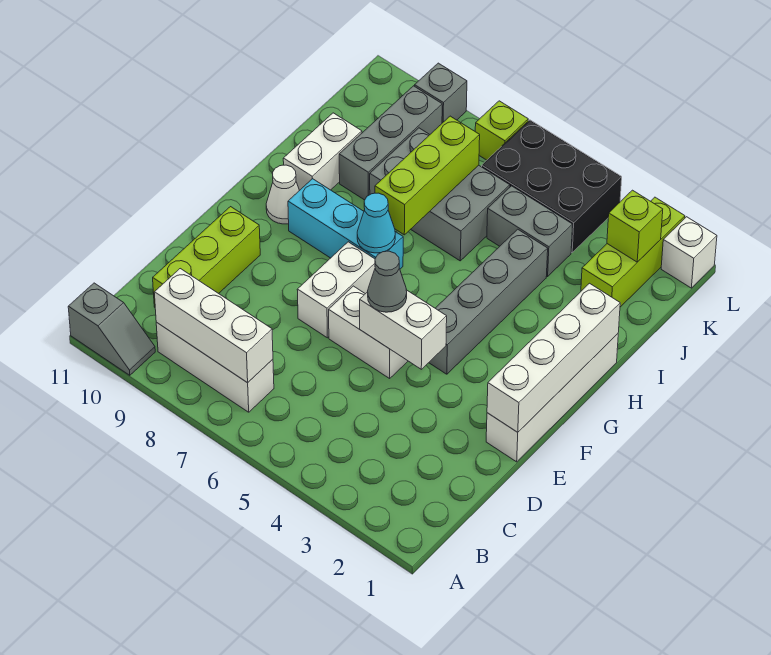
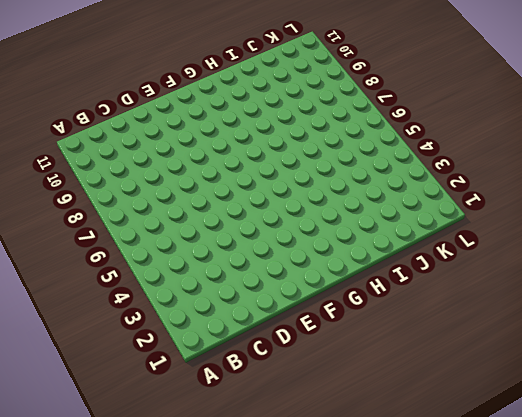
none -> grey slope A10:A11 level 1 top 11
none -> white brick B7:B9 level 1
none -> lime brick C10:E10 level 1

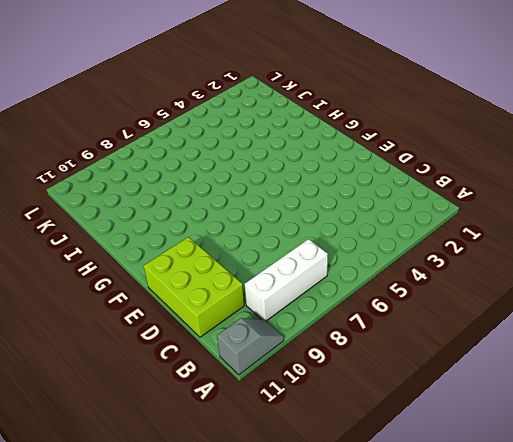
lime brick C10:E11 level 1 -> lime brick C10:E10 level 1
none -> white brick E1:H1 level 1
none -> white brick E5:E6 level 1
none -> white brick E7:F7 level 1

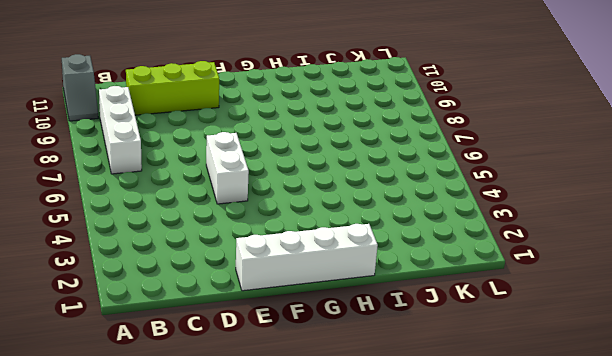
none -> white brick E7:F7 level 1
none -> grey brick F4:I4 level 1
none -> cyan brick G7:G9 level 1

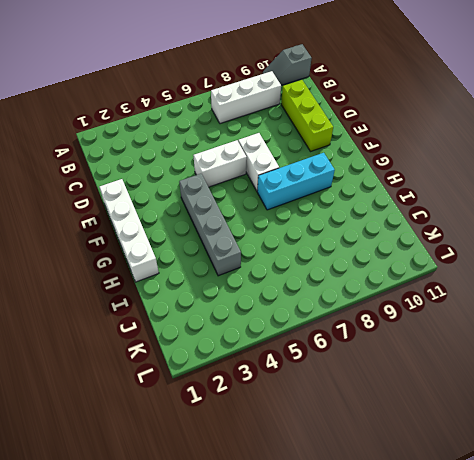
none -> white cone G10 level 1
none -> white brick H10:I10 level 1
none -> grey brick I6:J8 level 1

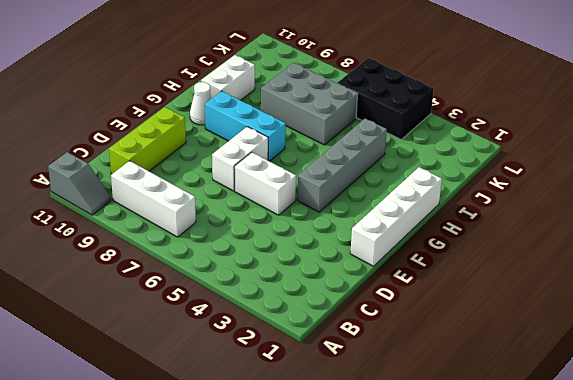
none -> grey brick I9:K9 level 1
none -> lime brick J2:L2 level 1
none -> grey brick J4:J5 level 1

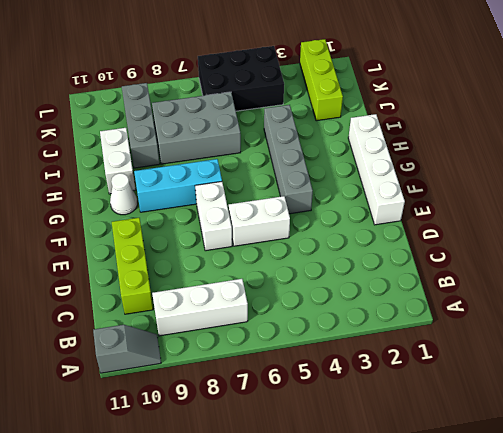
none -> grey brick J4:J5 level 1
none -> white brick L1 level 1
none -> lime brick L7 level 1

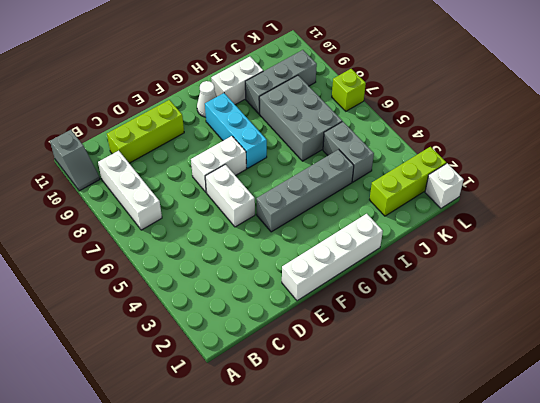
none -> black brick K4:L6 level 1
none -> grey brick L9 level 1
none -> white brick B7:B9 level 2

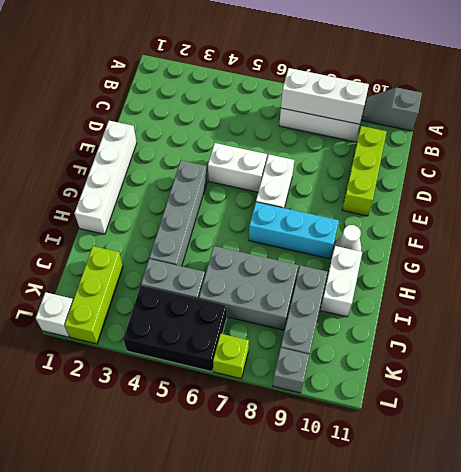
none -> white brick E1:H1 level 2
none -> white brick E4:E5 level 2
none -> cyan cone G7 level 2

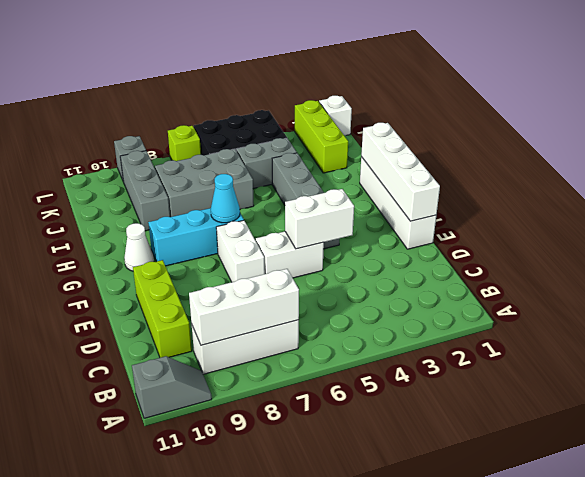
none -> white brick H10:I10 level 1
none -> lime brick H7:J7 level 2
none -> lime brick K2 level 2

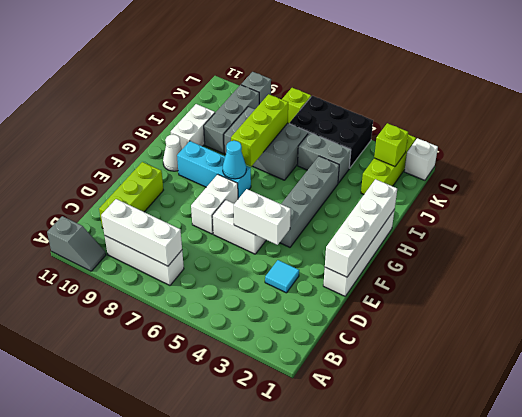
cyan tile D3 level 1 -> none
none -> grey cone E5 level 3

